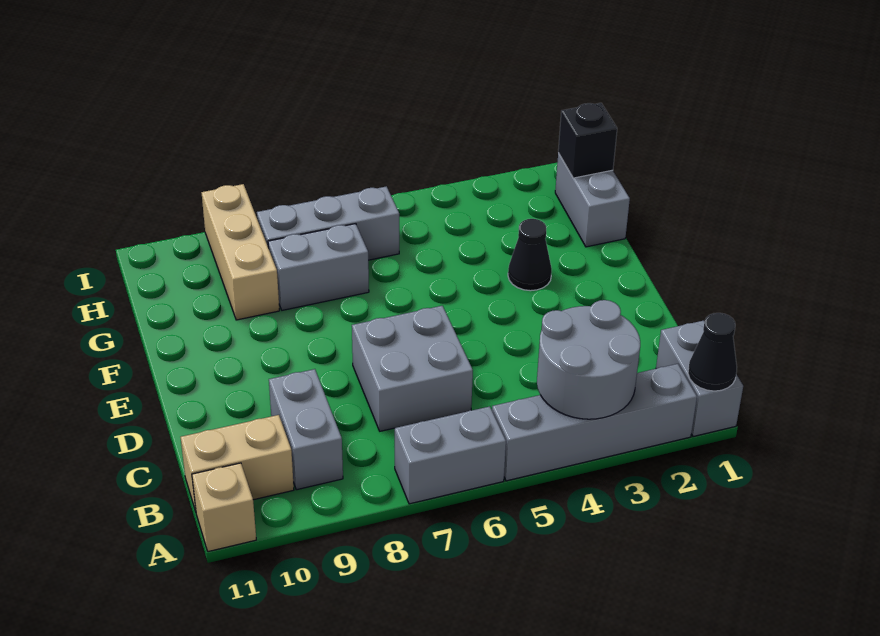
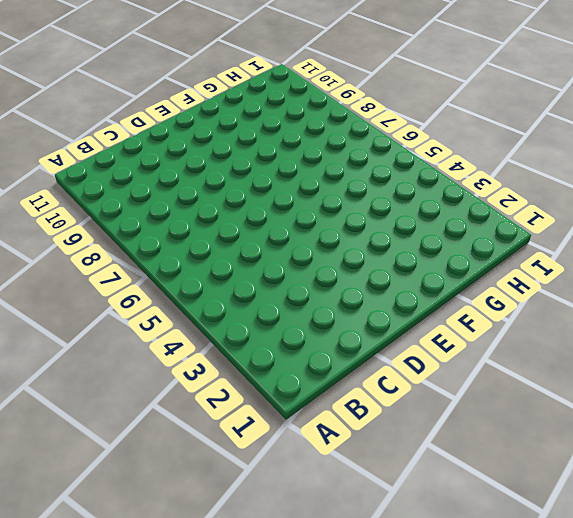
none -> grey brick A1:B1 level 1
none -> grey brick A2:A5 level 1
none -> grey brick A6:A7 level 1

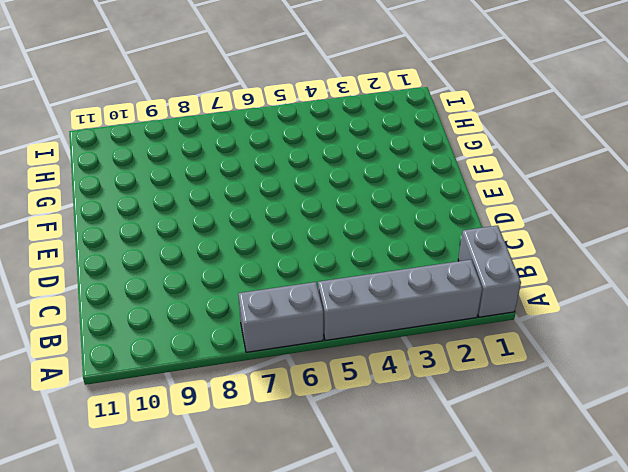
none -> tan brick A11 level 1
none -> grey brick B9:C9 level 1
none -> tan brick B10:B11 level 1

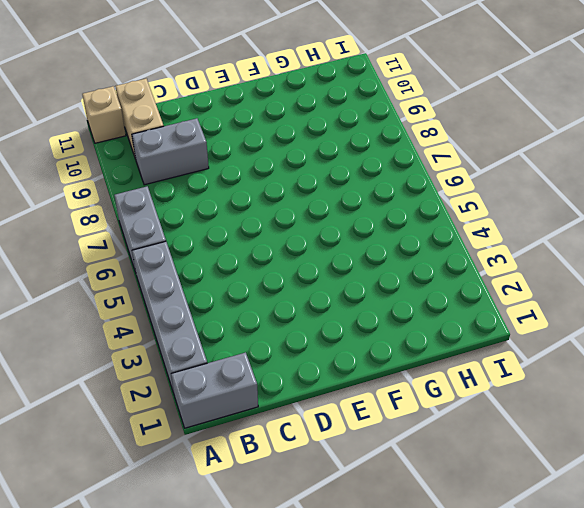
none -> grey brick C6:D7 level 1
none -> black cone F3 level 1
none -> grey brick G1:H1 level 1

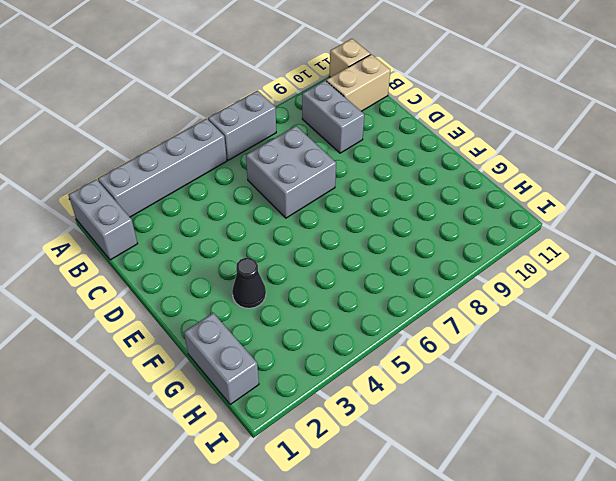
none -> grey brick G7:G8 level 1
none -> tan brick G9:I9 level 1
none -> grey brick H6:H8 level 1

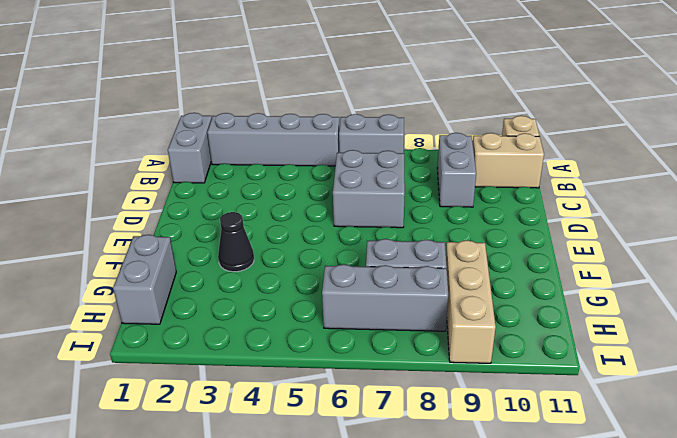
none -> black cone A1 level 2
none -> grey round brick A3:B4 level 2
none -> black brick H1 level 2

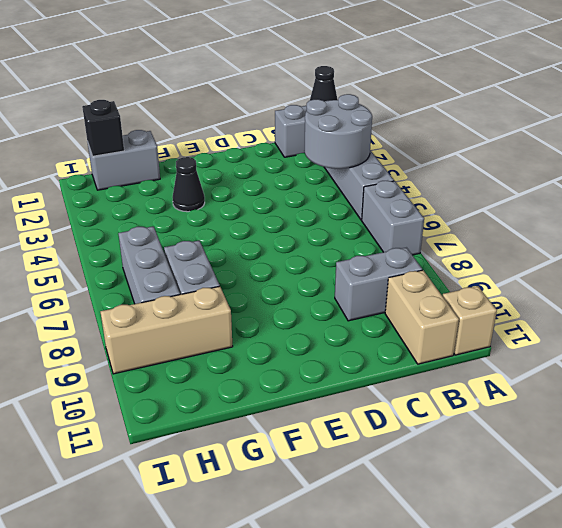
none -> grey brick C6:D7 level 1

